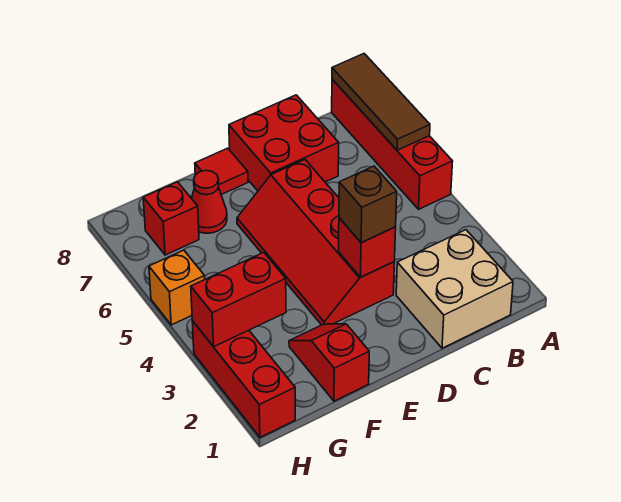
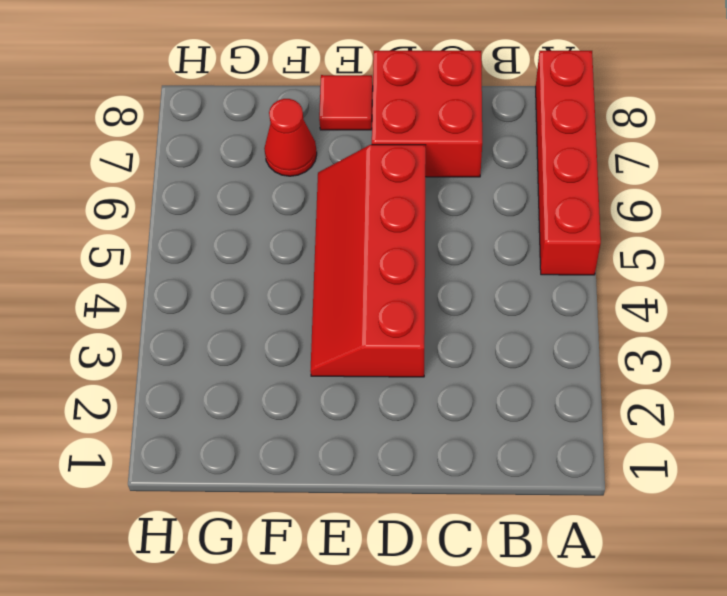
none -> tan brick B1:C2 level 1
none -> red slope F1:F2 level 1 top 1
none -> red brick G7 level 1

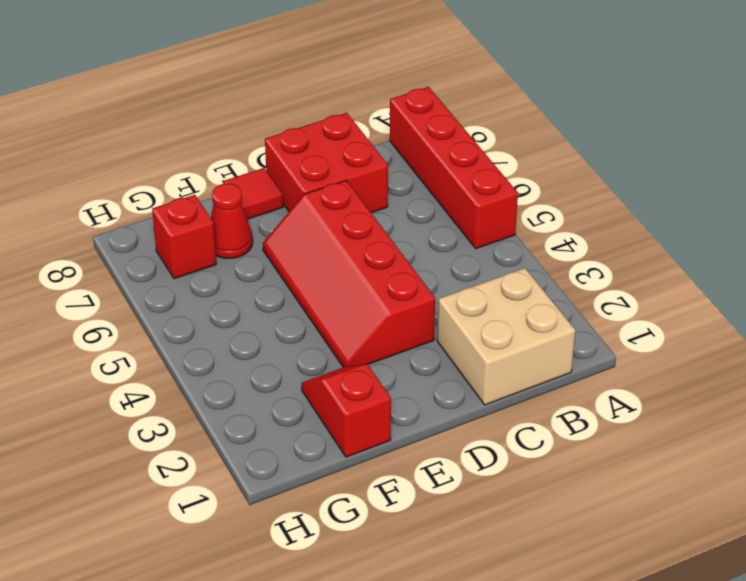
none -> red brick H1:H3 level 1
none -> orange brick H5 level 1
none -> brown tile A6:A8 level 2

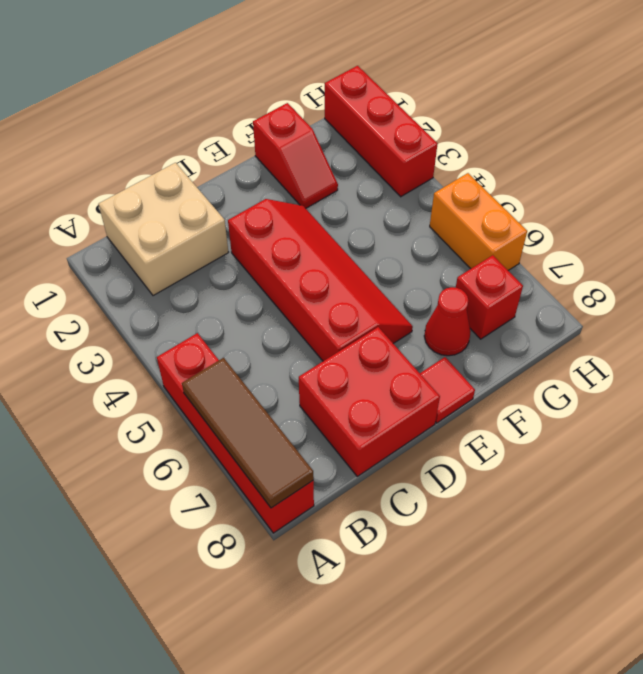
orange brick H5:H6 level 1 -> orange brick H5 level 1
none -> red brick D3 level 2
none -> red brick G3:H3 level 2
none -> brown brick D3 level 3

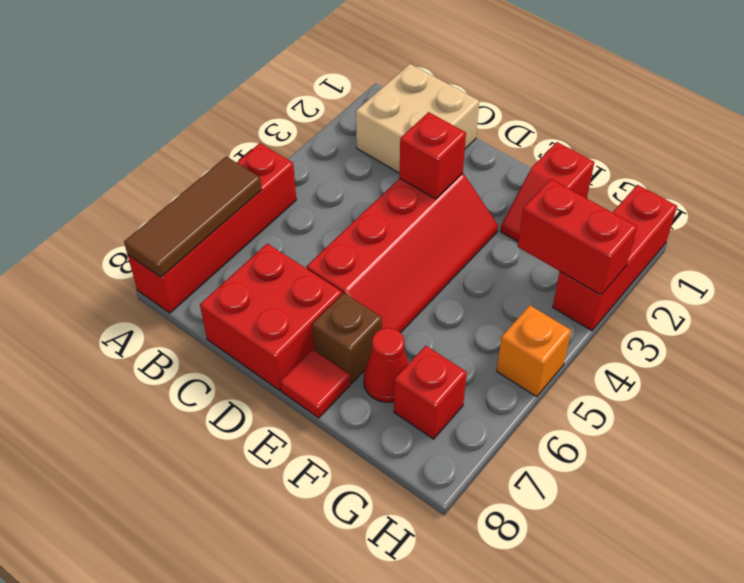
brown brick E7 level 1 -> brown brick D3 level 3

